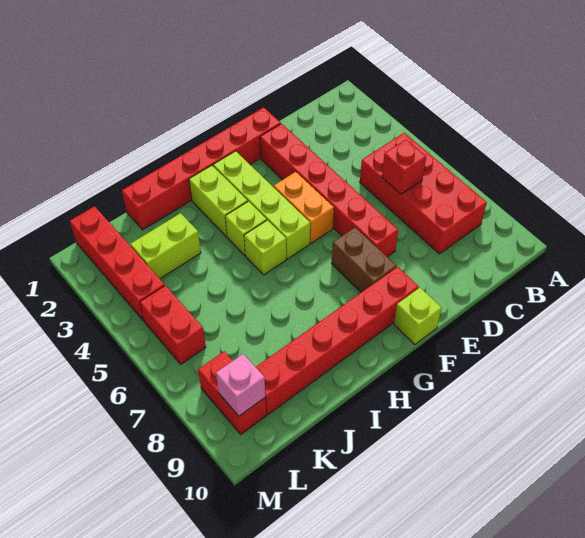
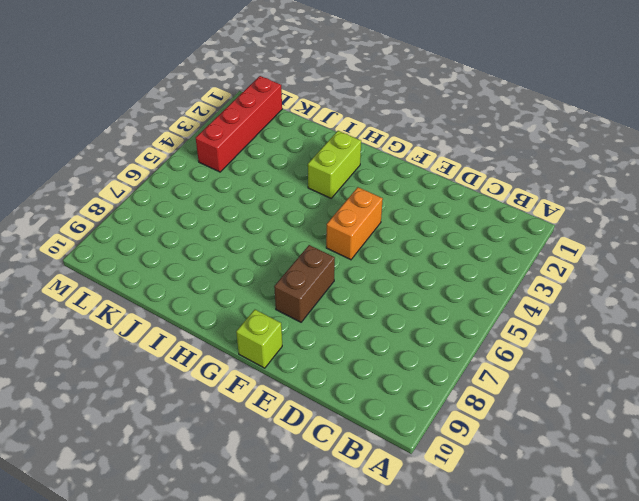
none -> red brick B5:C8 level 1
none -> red brick E1:J1 level 1
none -> red brick E2:E7 level 1

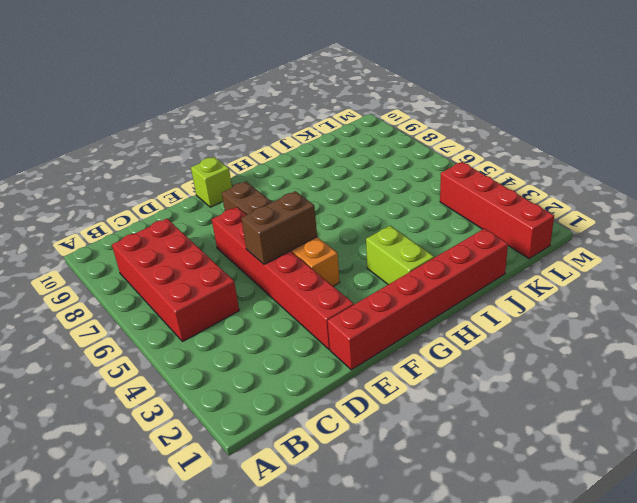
brown brick E5:F5 level 2 -> none
none -> red brick F9:K9 level 1
none -> lime brick G2:G5 level 1
none -> lime brick H4 level 1

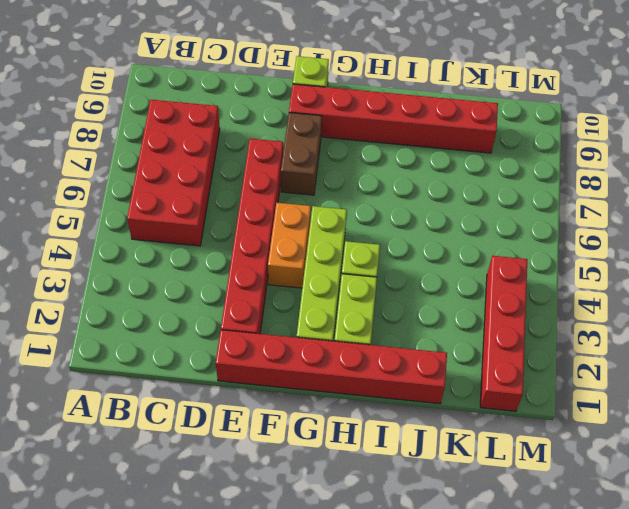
none -> lime brick H5 level 1
none -> lime brick J3:K3 level 1
none -> red brick L5:L6 level 1

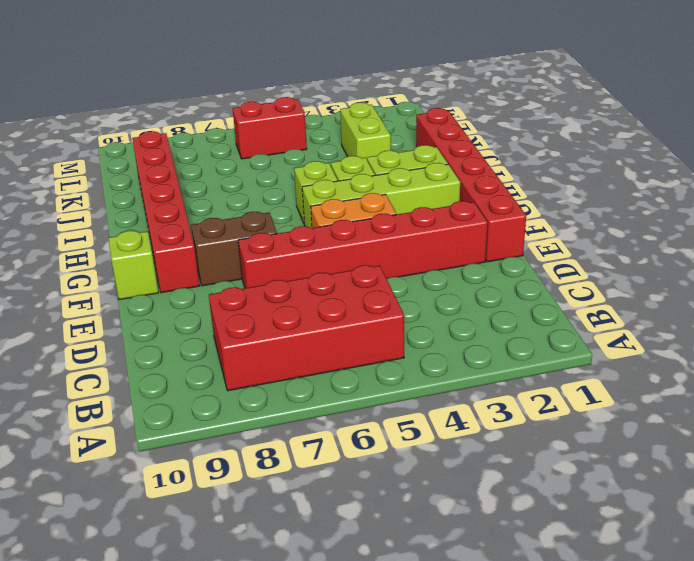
none -> red brick L1:L4 level 1
none -> red brick L8:L9 level 1
none -> red brick C6 level 2

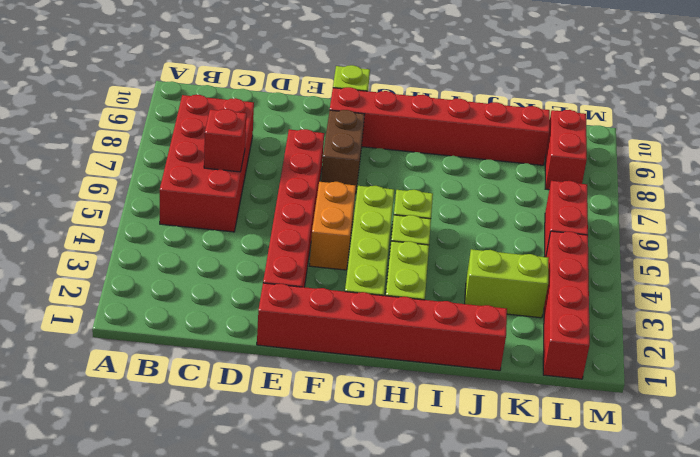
none -> pink brick L9 level 2

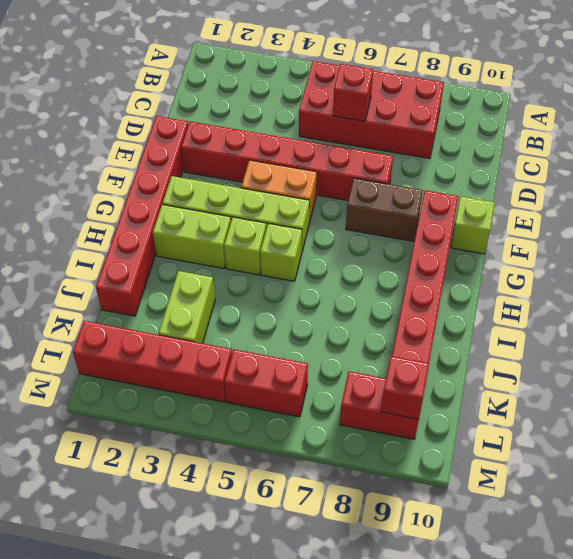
red brick L9 level 2 -> pink brick L9 level 2

